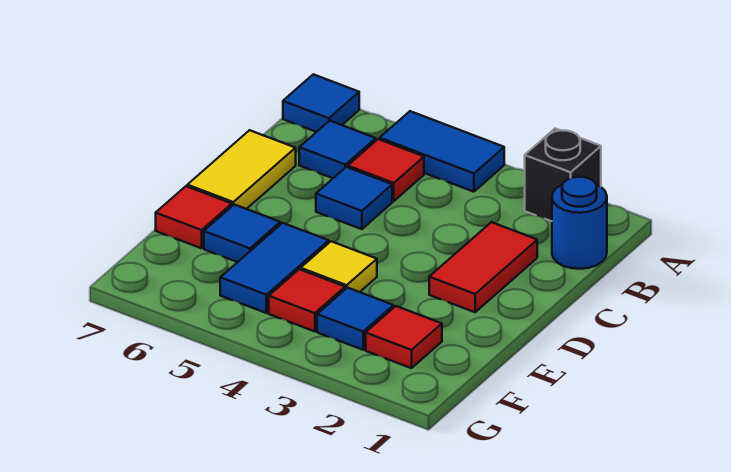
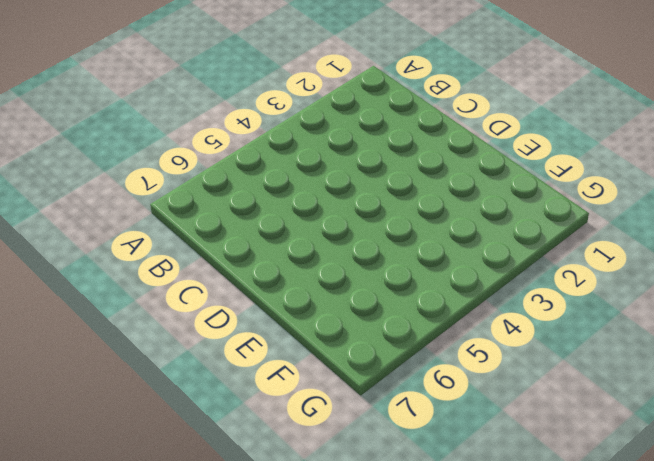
none -> black brick A2 level 1
none -> blue tile A4:A5 level 1
none -> blue tile A7 level 1

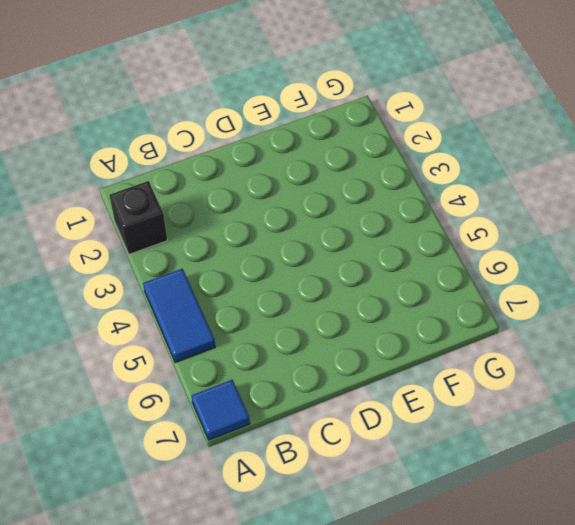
none -> blue round brick B1 level 1
none -> red tile B5 level 1
none -> blue tile B6 level 1

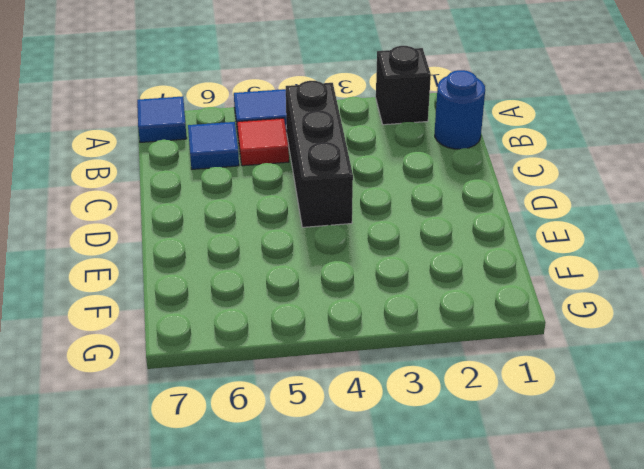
black brick B4:D4 level 1 -> none
none -> red tile C2:D2 level 1
none -> blue tile C5 level 1
none -> yellow tile C7:D7 level 1

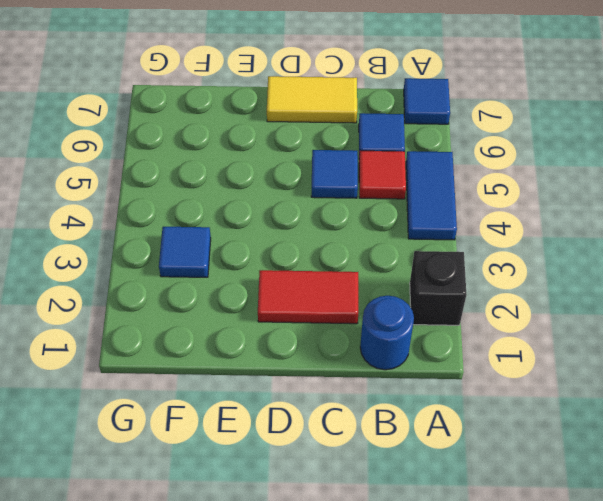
none -> yellow tile E4 level 1
none -> blue tile E5:F5 level 1
none -> blue tile E6 level 1

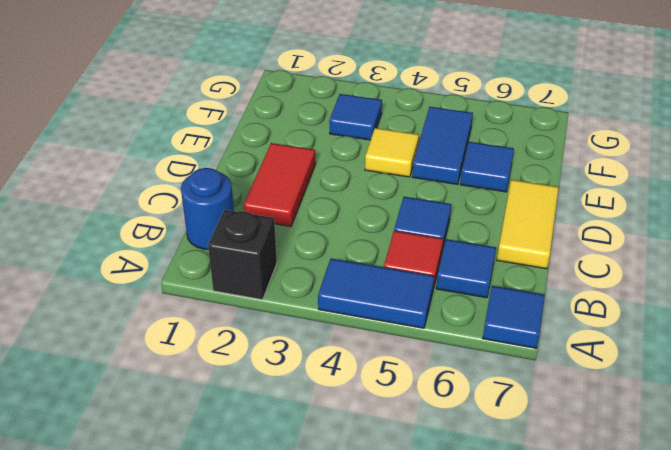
none -> red tile E7 level 1
none -> red tile F2 level 1
none -> red tile F4 level 1

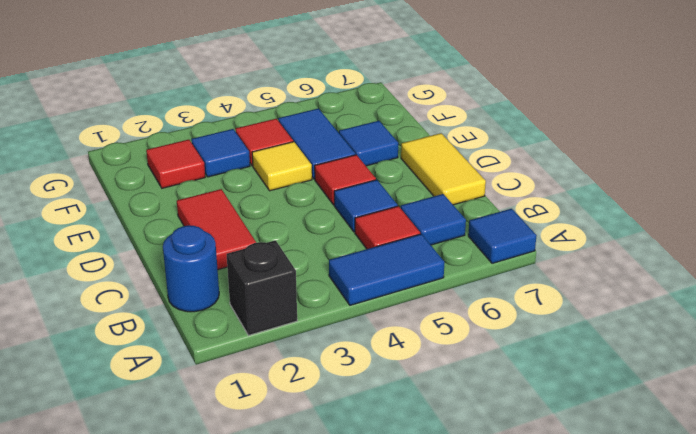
red tile D5 level 1 -> red tile E7 level 1

